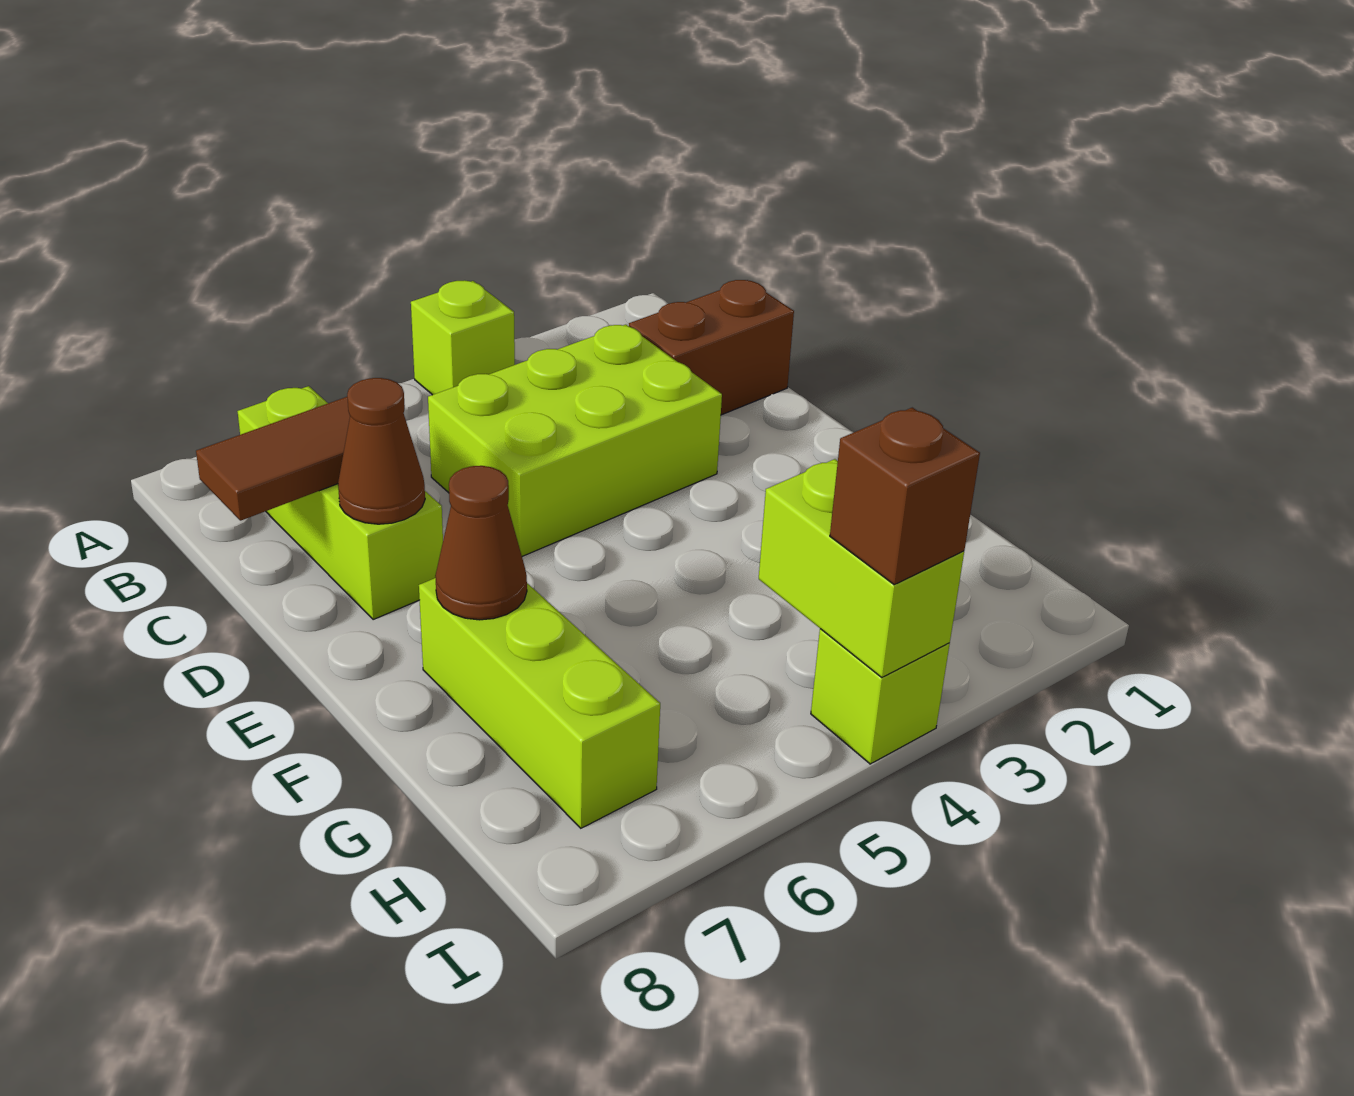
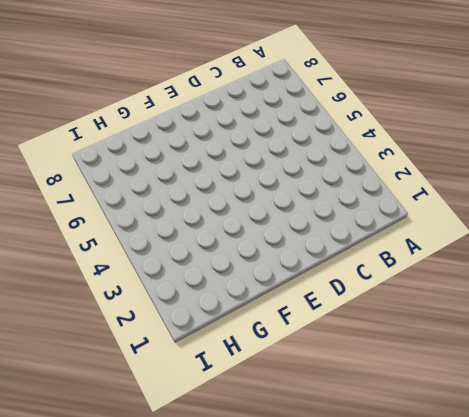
none -> lime brick A4 level 1
none -> lime brick B7:D7 level 1

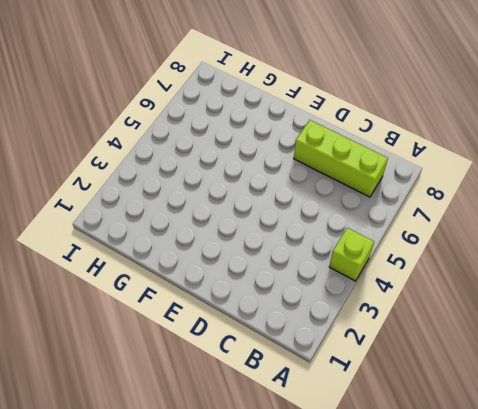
none -> brown brick C1:C2 level 1
none -> lime brick C3:D5 level 1

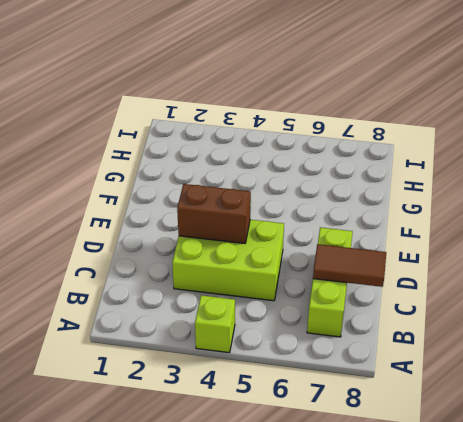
brown brick D3:D4 level 2 -> brown brick C1:C2 level 1
none -> lime brick F7:H7 level 1
none -> lime brick I4 level 1

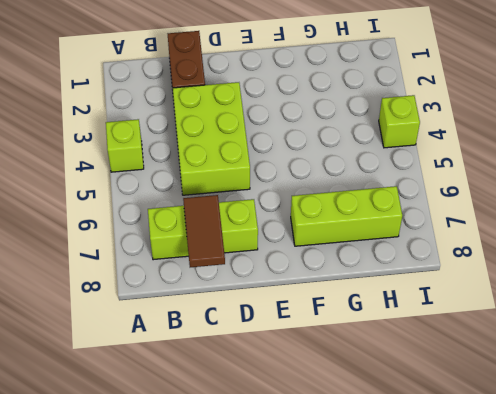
none -> brown cone D7 level 2
none -> brown cone F7 level 2

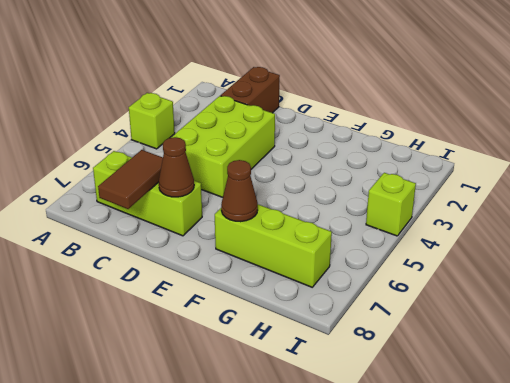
none -> lime brick H4:I4 level 2
none -> brown brick I4 level 3

